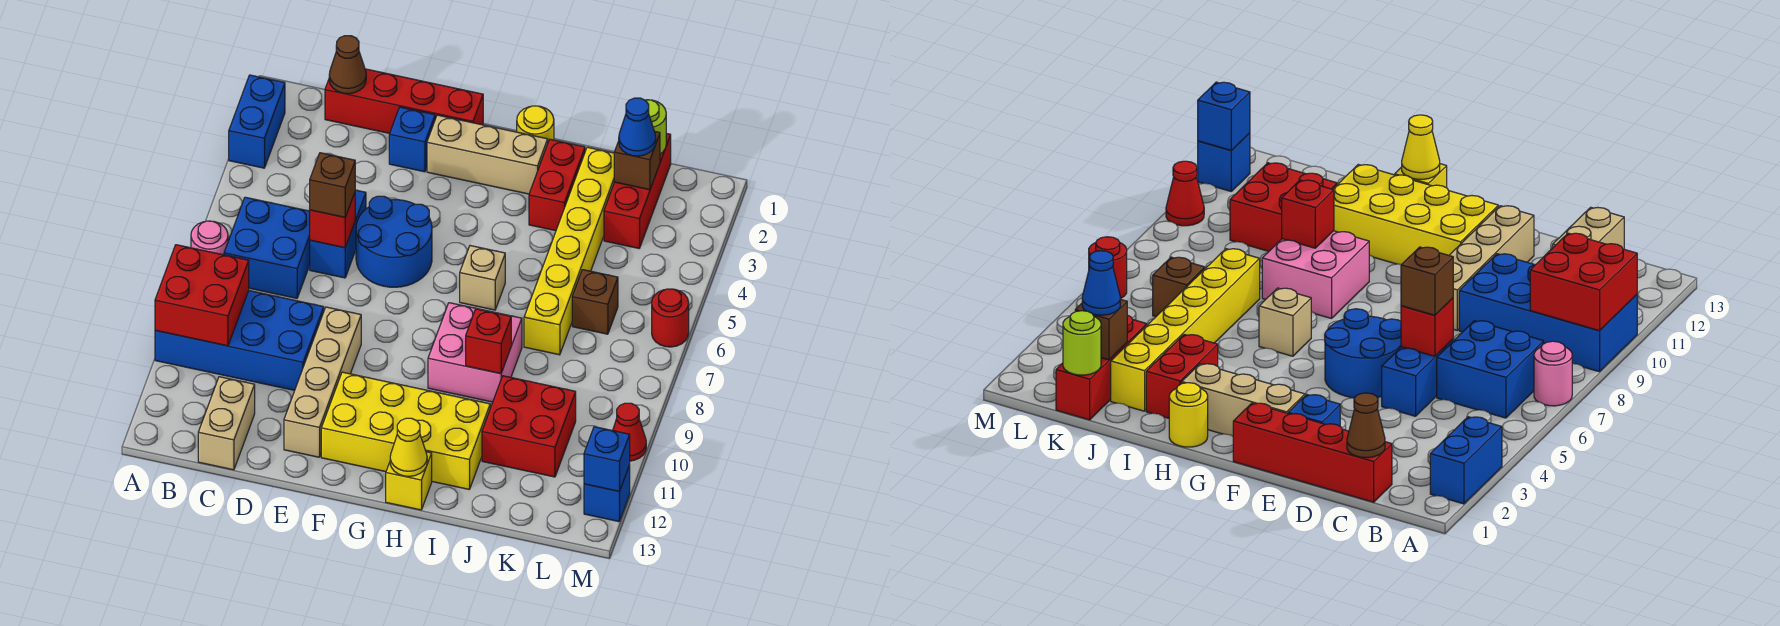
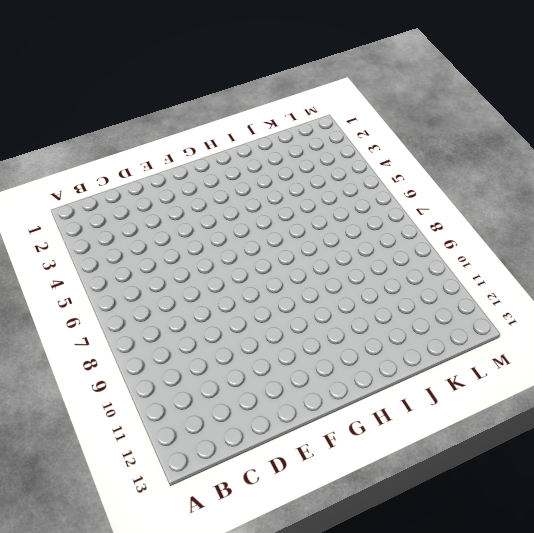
none -> blue brick A2:A3 level 1
none -> pink round brick A7 level 1
none -> blue brick A9:D10 level 1
none -> blue brick B6:C7 level 1

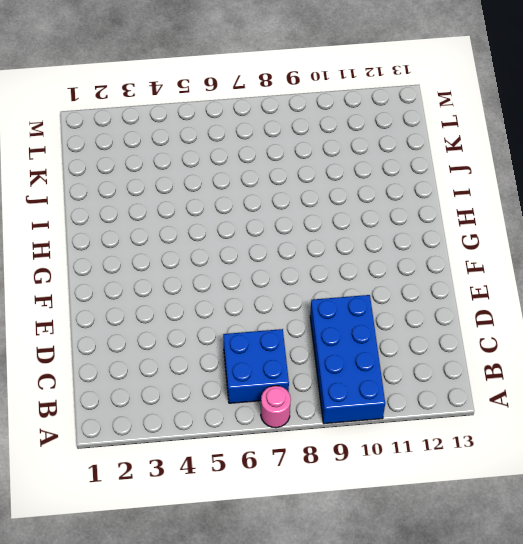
none -> blue brick A2:A3 level 1
none -> red brick C1:F1 level 1
none -> tan brick C12:C13 level 1
none -> blue brick D5:D6 level 1

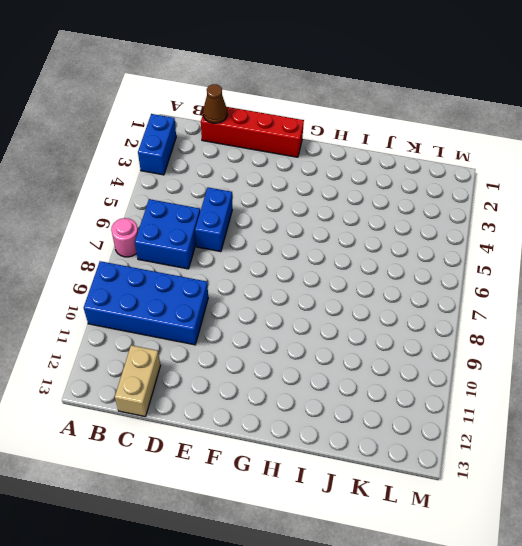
none -> blue brick E2 level 1
none -> blue round brick E5:F6 level 1
none -> tan brick E9:E12 level 1
none -> tan brick F2:H2 level 1

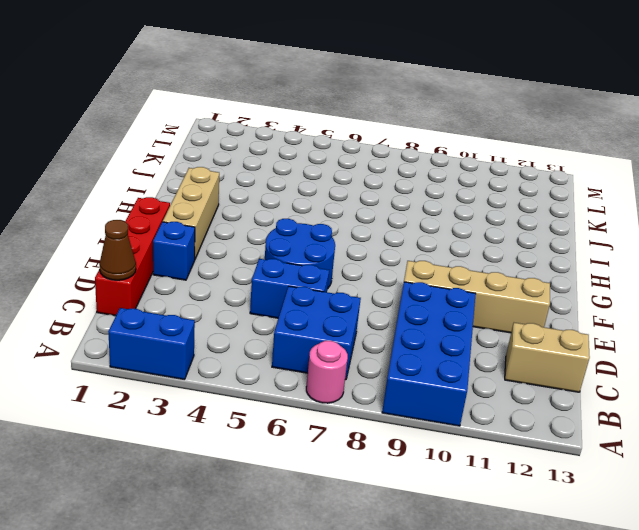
none -> yellow brick F11:I12 level 1
none -> yellow round brick H1 level 1
none -> tan brick H6 level 1
none -> pink brick H8:I9 level 1

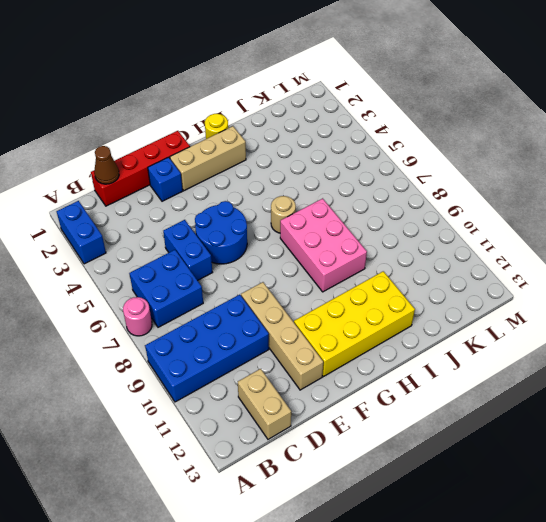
tan round brick H6 level 1 -> tan brick H6 level 1
pink brick H7:I9 level 1 -> pink brick H8:I9 level 1
none -> yellow brick H13 level 1
none -> red brick I2:I3 level 1
none -> yellow brick J2:J7 level 1
none -> red brick J10:K11 level 1

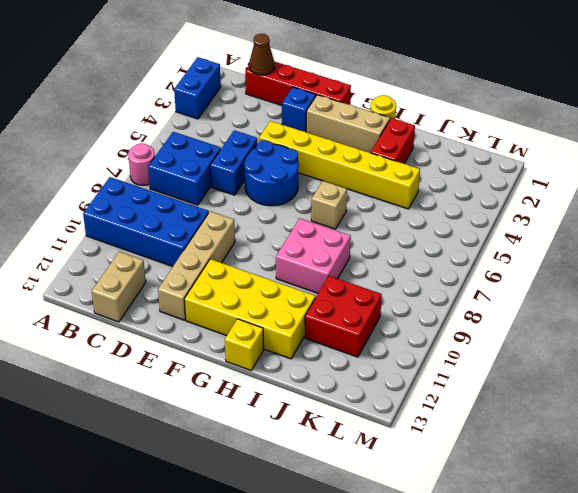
yellow brick E4:J4 level 1 -> yellow brick J2:J7 level 1
none -> red brick K1:K3 level 1
none -> brown brick K6 level 1
none -> red round brick M6 level 1
none -> red cone M10 level 1

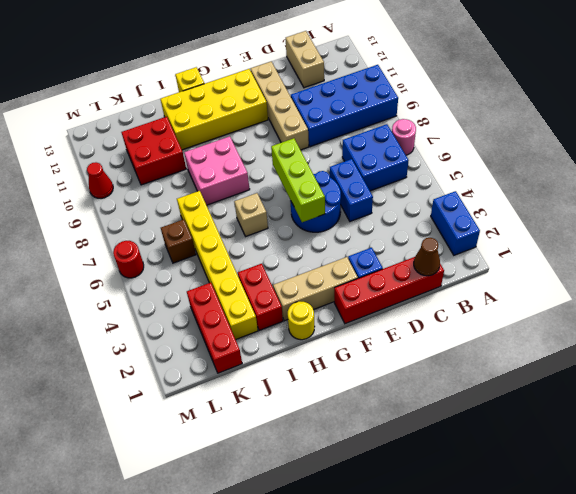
lime brick F5:F7 level 2 -> none
none -> blue brick M12 level 1
none -> red brick A9:B10 level 2
none -> red brick D6 level 2
none -> yellow cone H13 level 2

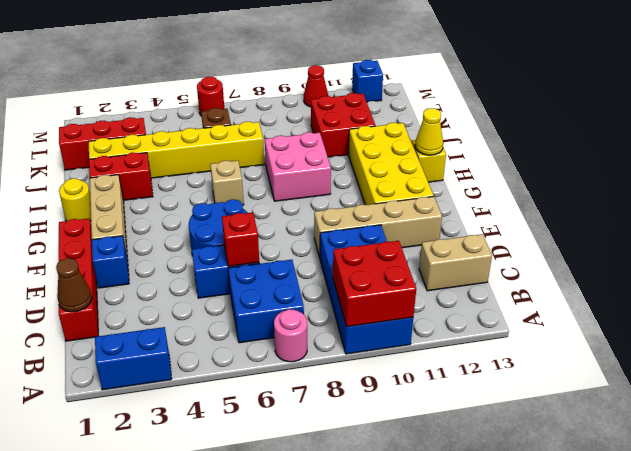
none -> red brick I9 level 2
none -> lime round brick K1 level 2
none -> brown brick K2 level 2
none -> blue brick M12 level 2

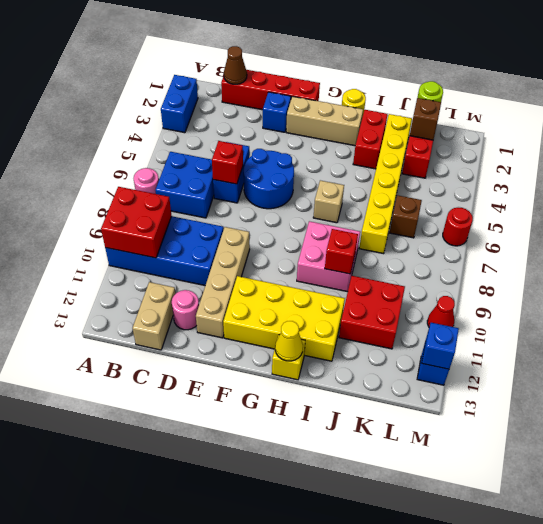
pink round brick D12 level 1 -> none
none -> brown brick D6 level 3
none -> blue cone K2 level 3

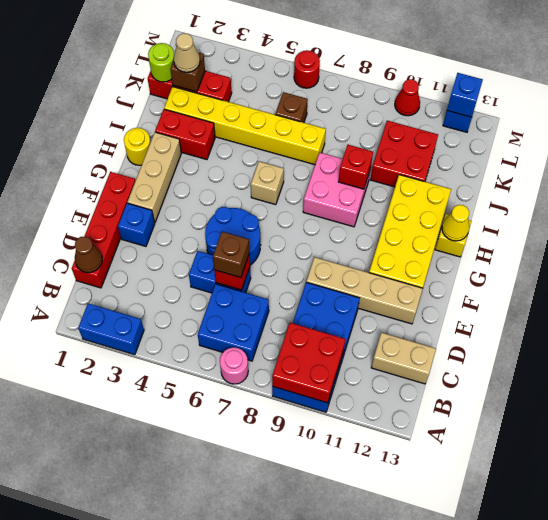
tan cone K2 level 3 -> blue cone K2 level 3

